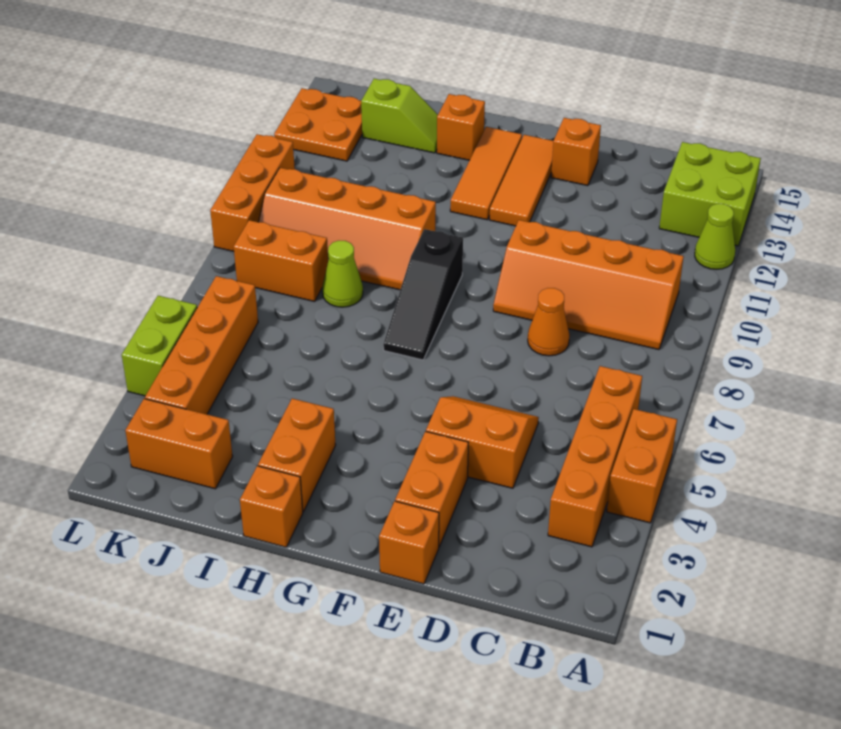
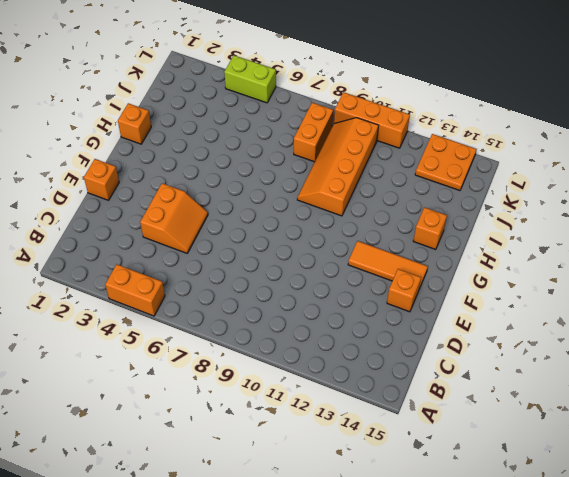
none -> lime cone A12 level 1
none -> lime brick A13:B14 level 1
none -> orange brick B3:B6 level 1

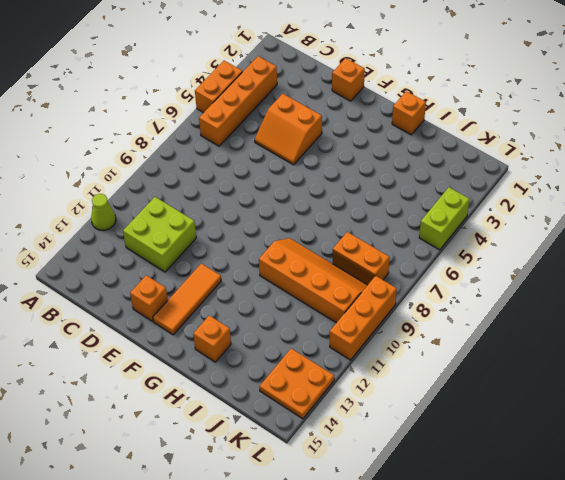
lime brick C11:D12 level 1 -> lime brick A13:B14 level 1
none -> orange slope B9:E10 level 1 top 10
none -> orange cone D8 level 1
none -> orange brick E2:E3 level 1

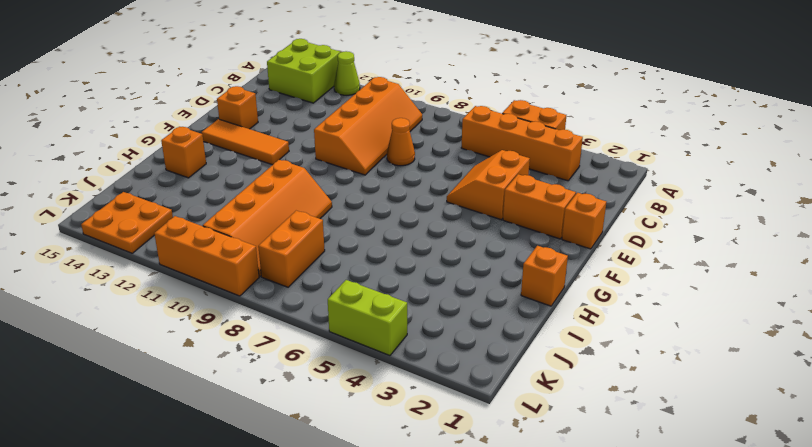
none -> black slope G7:G9 level 1 top 9
none -> orange tile G12:G14 level 1
none -> orange brick H2:H3 level 1

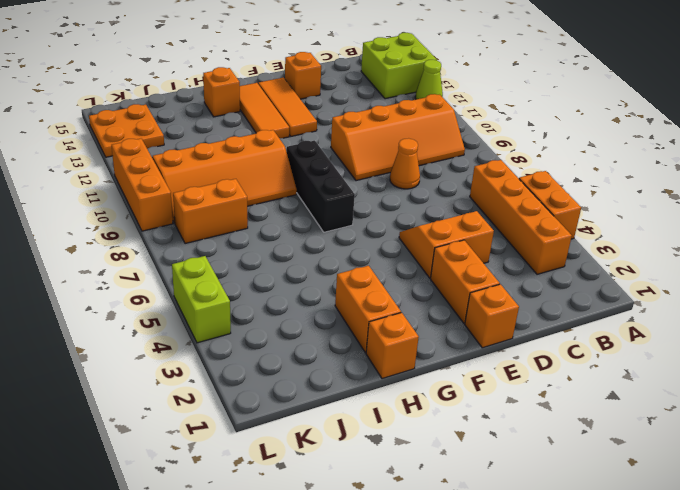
black brick G7:G9 level 1 -> black slope G7:G9 level 1 top 9
none -> lime cone I8 level 1
none -> lime slope I14:J14 level 1 top J
none -> orange brick J2:K2 level 1

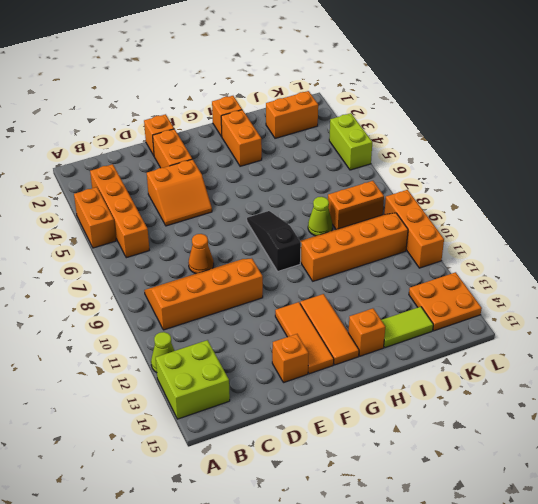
lime tile I14:J14 level 1 -> lime slope I14:J14 level 1 top J
none -> orange brick K3:K6 level 1

